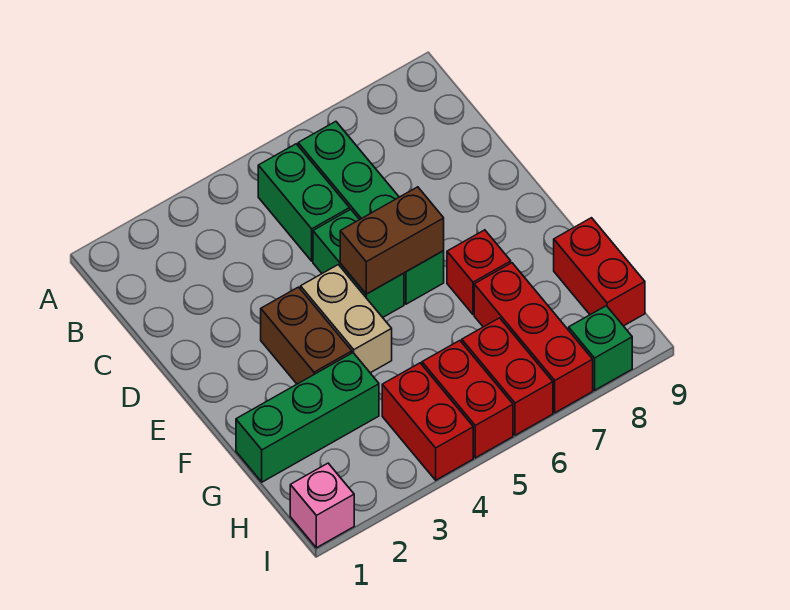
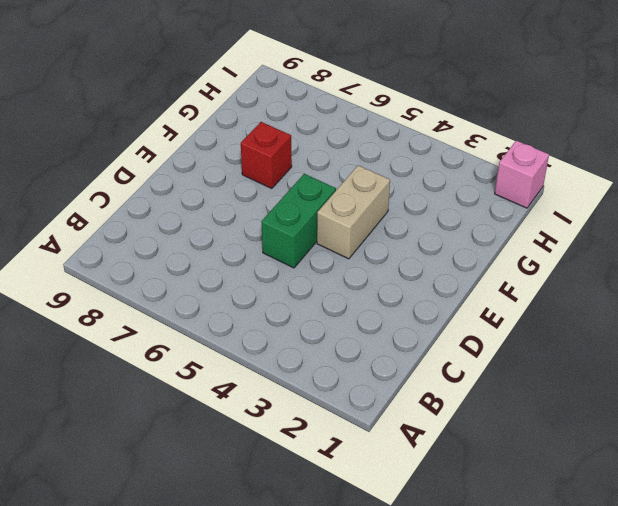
none -> green brick B5:C5 level 1
none -> green brick B6:E6 level 1
none -> brown brick E3:F3 level 1

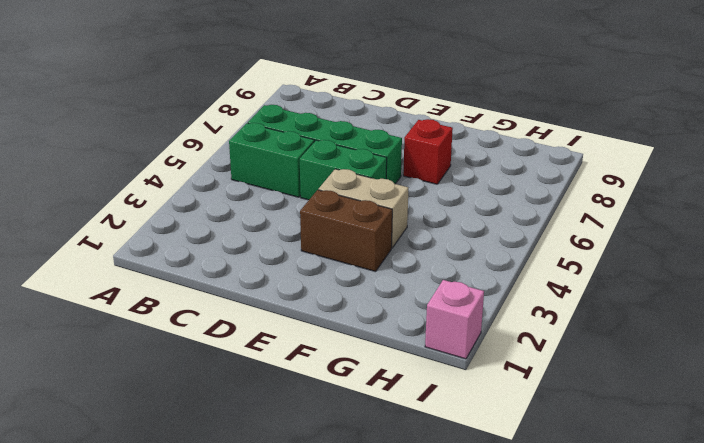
none -> green brick G1:G3 level 1
none -> red brick G7:I7 level 1
none -> red brick G9:H9 level 1

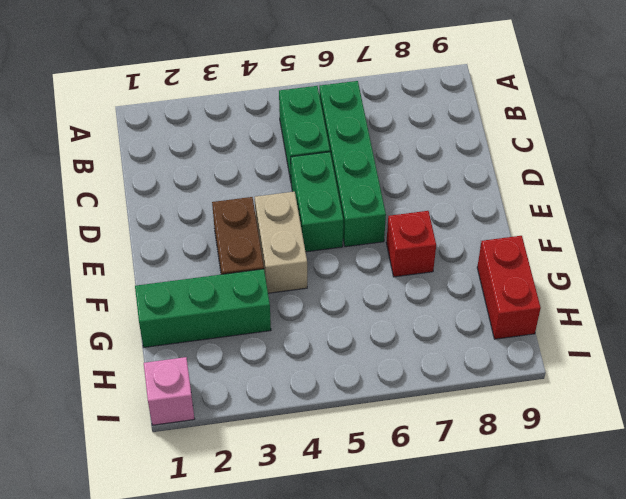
none -> red brick G7:I7 level 1
none -> red brick H4:I4 level 1
none -> red brick H5:I5 level 1

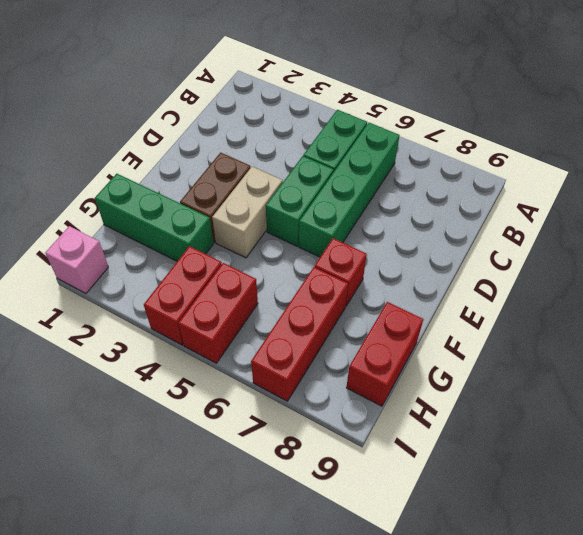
none -> red brick H6:I6 level 1
none -> green brick I8 level 1
none -> brown brick E5:E6 level 2

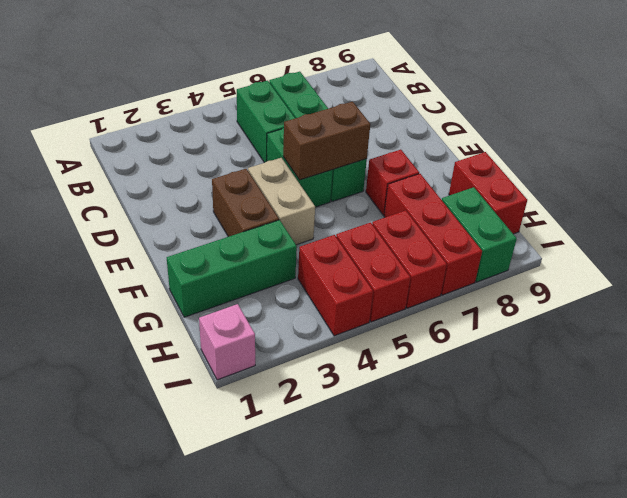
green brick H8:I8 level 1 -> green brick I8 level 1

